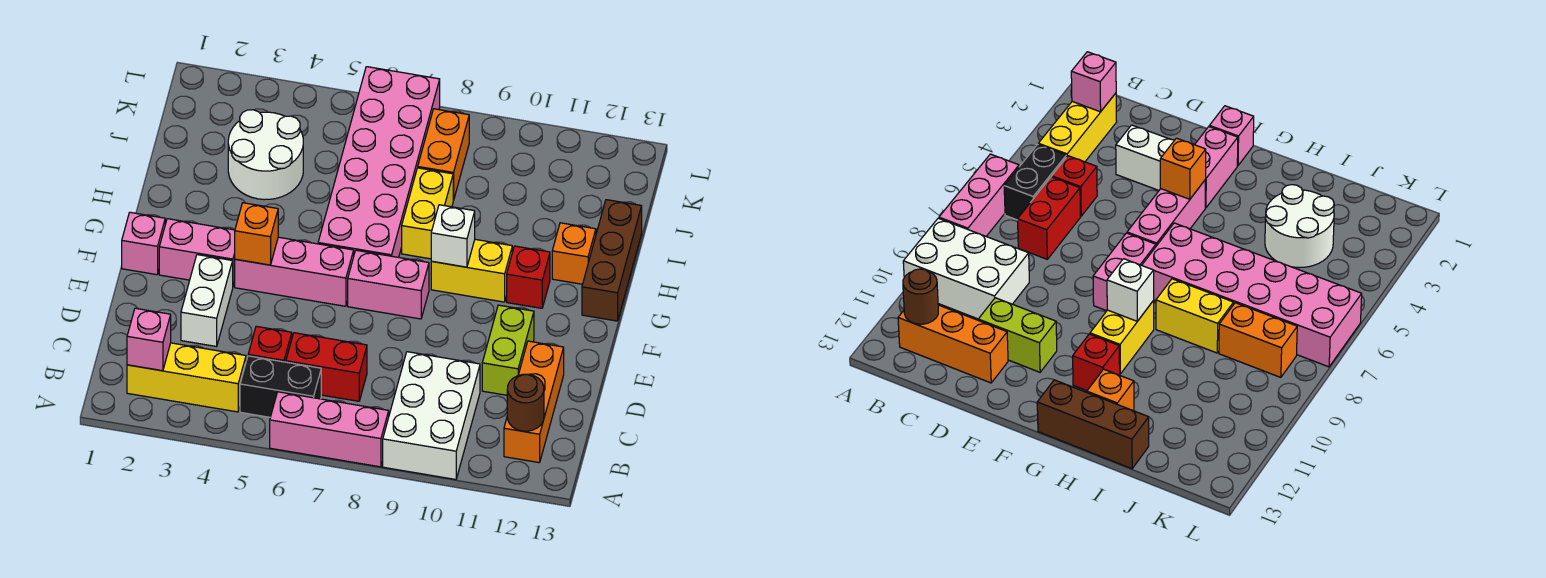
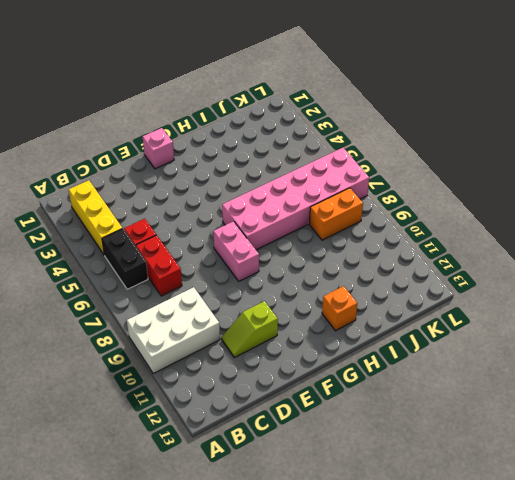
lime slope D11:E11 level 1 top E -> lime brick D11:E11 level 1
none -> pink brick A6:A8 level 1
none -> orange brick B12:D12 level 1
none -> white brick D3:E3 level 1

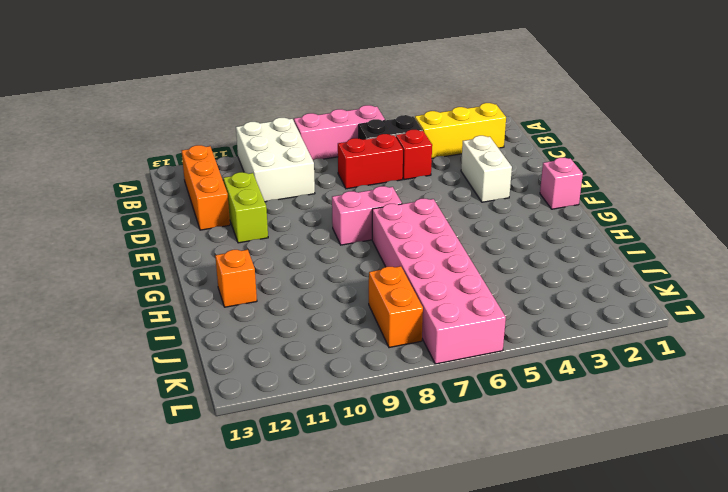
none -> pink brick F2:F3 level 1
none -> pink brick F4:F6 level 1
none -> yellow brick G9:G10 level 1

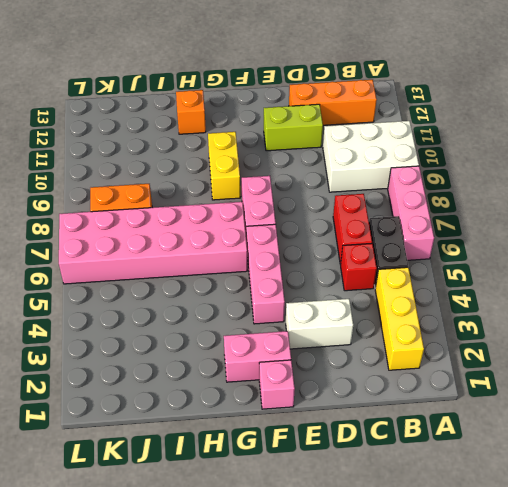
pink brick F2:G2 level 1 -> pink brick F2:F3 level 1
none -> red brick G11 level 1
none -> brown brick G13:I13 level 1
none -> yellow brick H8:I8 level 1

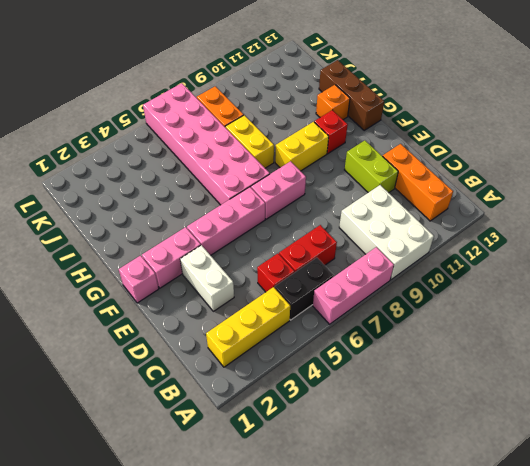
none -> white round brick I3:J4 level 1
none -> pink brick B2 level 2
none -> brown round brick B12 level 2

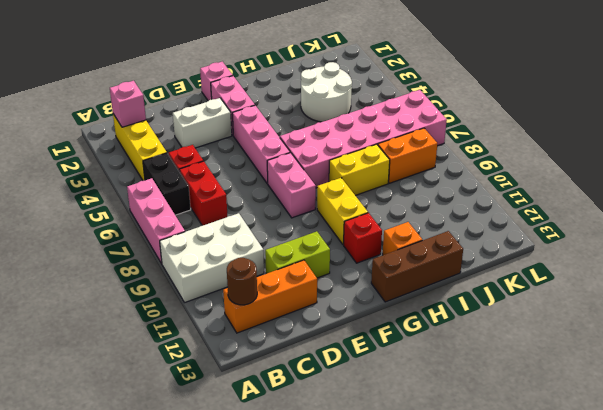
none -> orange brick F4 level 2
none -> white brick G9 level 2

